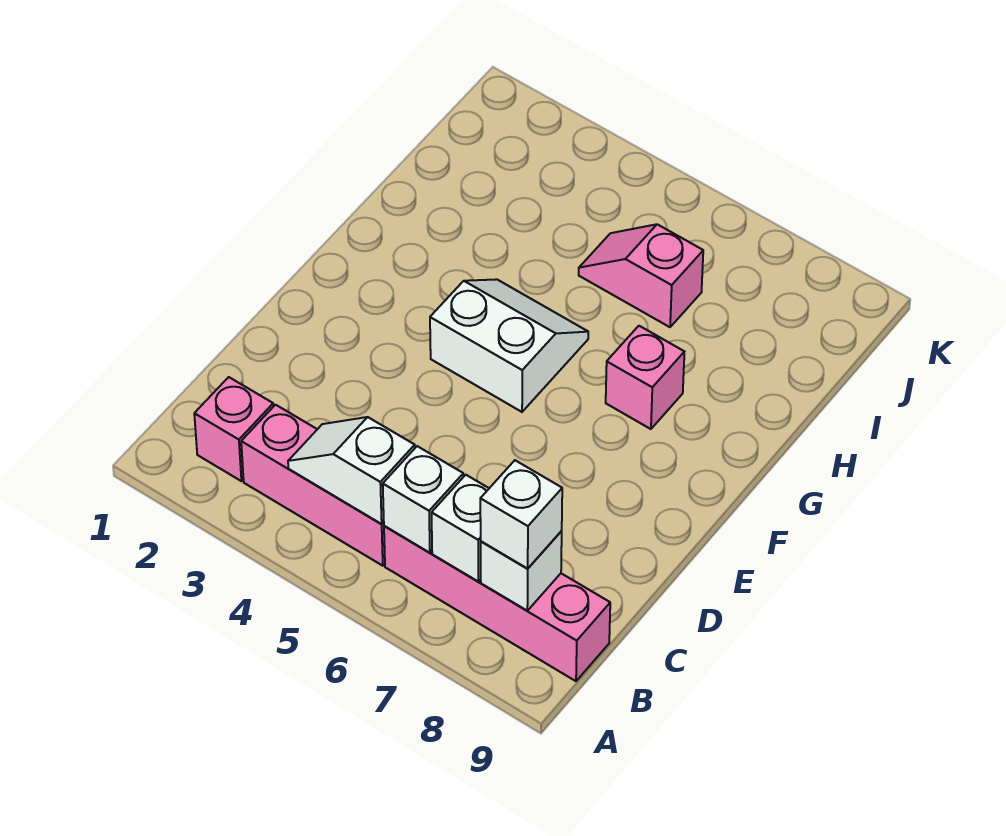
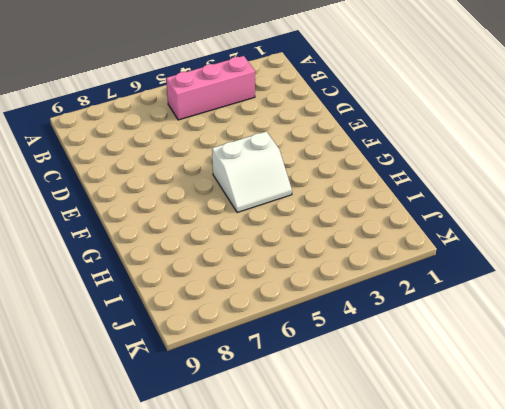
none -> pink brick B2 level 1
none -> pink brick B6:B9 level 1

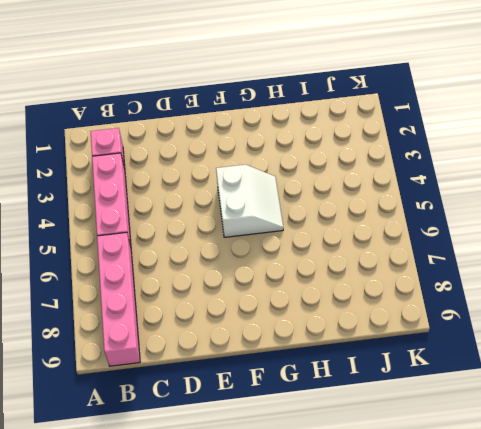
none -> pink brick G7 level 1
none -> pink slope I5:I6 level 1 top 6

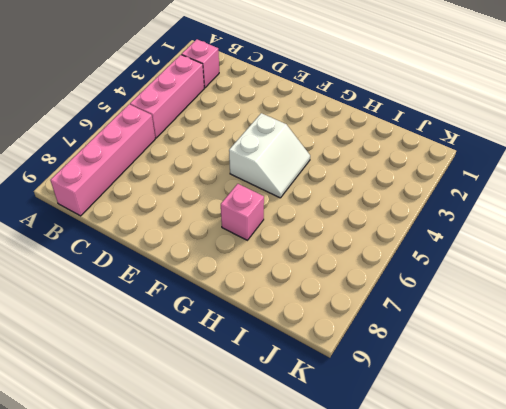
none -> pink slope I5:I6 level 1 top 6
none -> white slope B4:B5 level 2 top 5

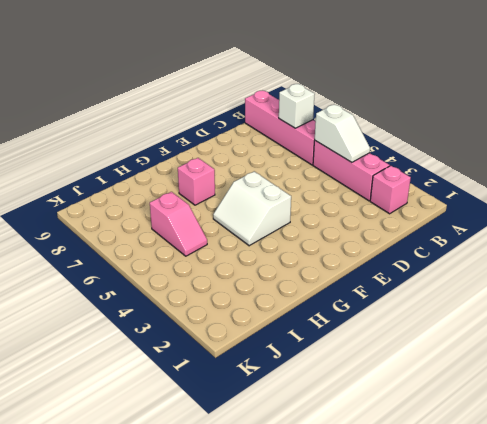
none -> white brick B6 level 2
none -> white brick B8 level 2

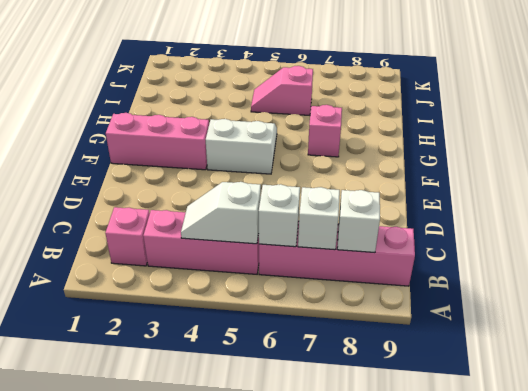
pink brick F1:F3 level 1 -> none
none -> white brick B8 level 3

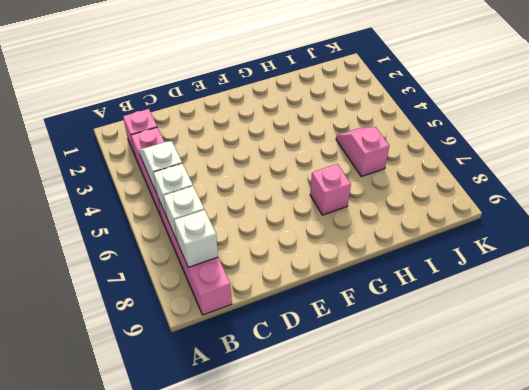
none -> white slope F4:G5 level 1 top F
none -> white brick B8 level 3

